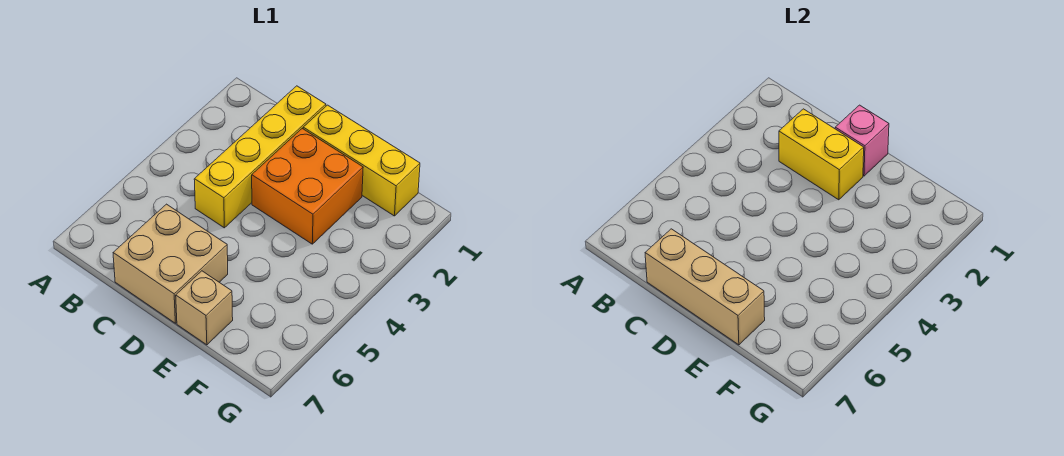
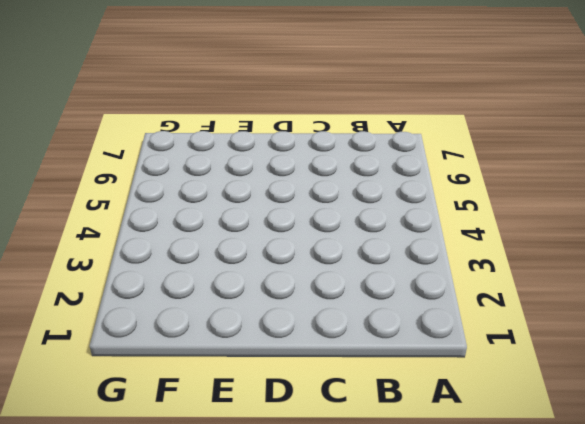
none -> yellow brick C1:C4 level 1
none -> tan brick C6:D7 level 1

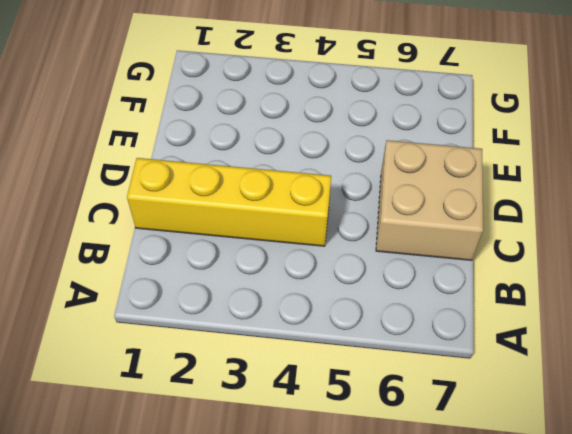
none -> yellow brick D1:F1 level 1
none -> orange brick D2:E3 level 1

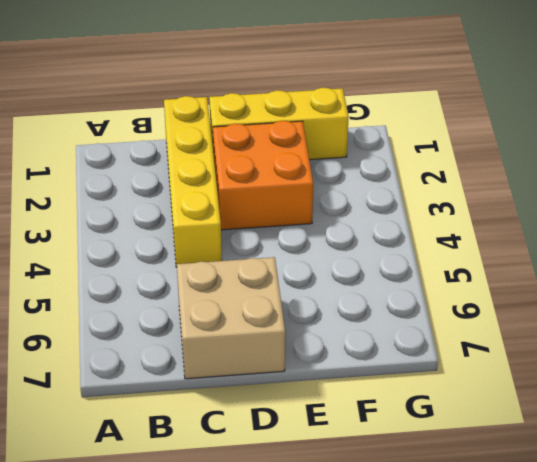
none -> tan brick E7 level 1
none -> yellow brick C2:D2 level 2

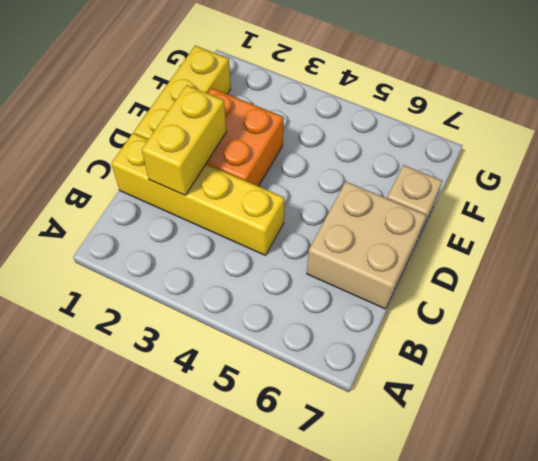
none -> tan brick C7:E7 level 2
none -> pink brick D1 level 2

